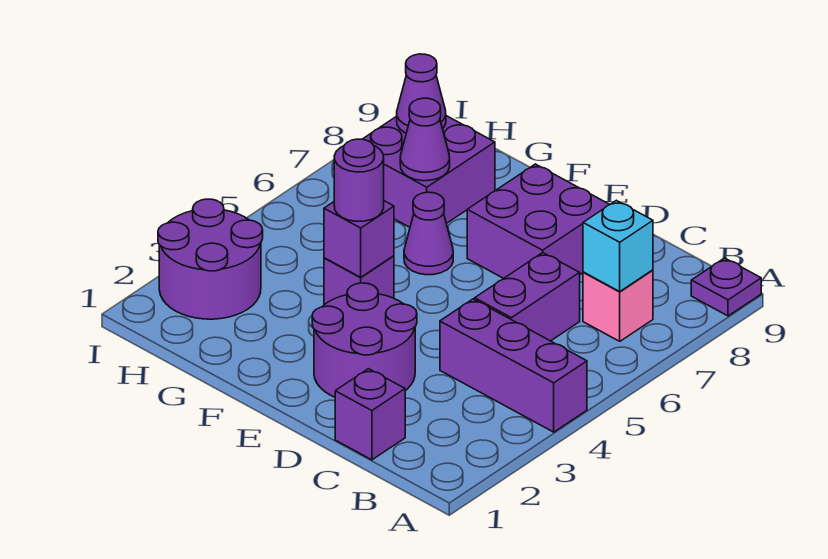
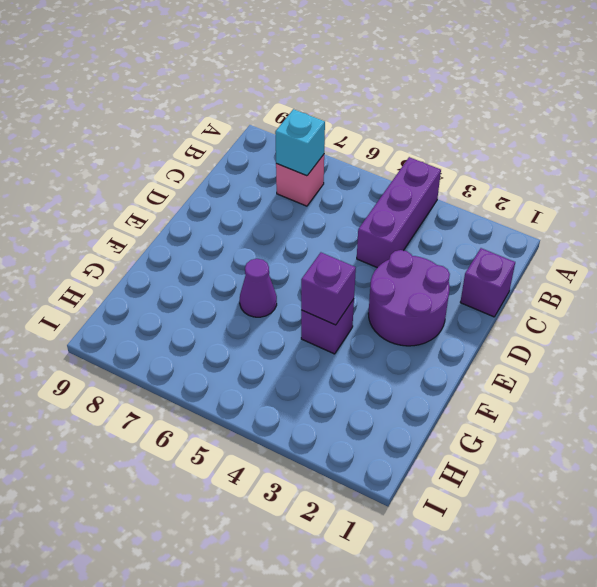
none -> purple plate A9 level 1
none -> purple brick C5:C6 level 1
none -> purple brick D7:E8 level 1

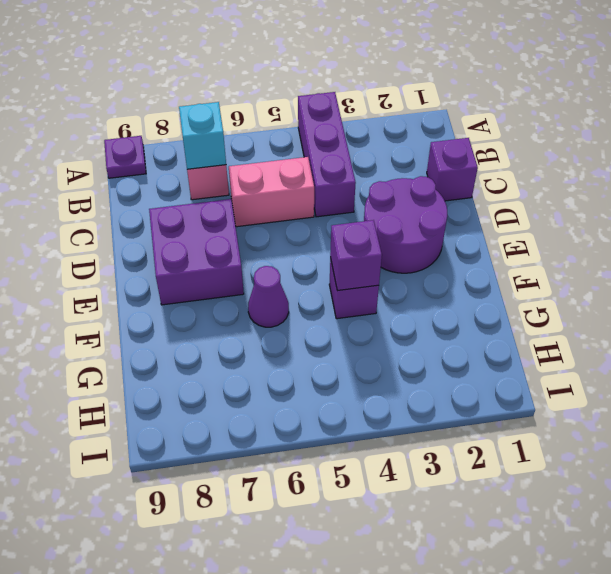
pink brick C5:C6 level 1 -> purple brick C5:C6 level 1
none -> purple brick G7:H8 level 1
none -> purple round brick H2:I3 level 1
none -> purple cone G7 level 2

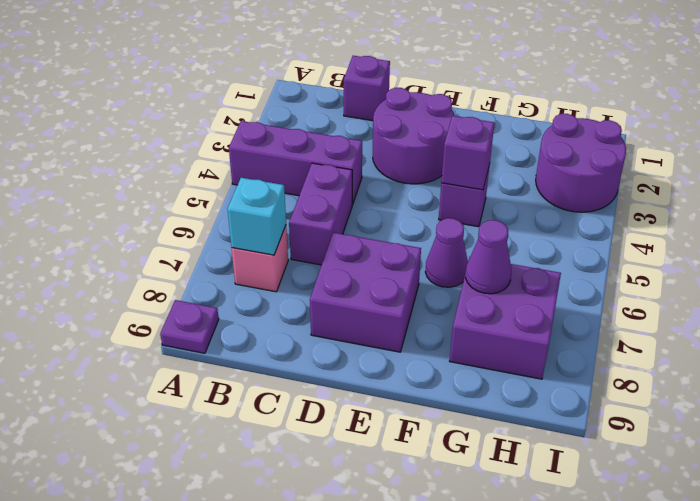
none -> purple cone H8 level 2
none -> purple round brick F4 level 3

